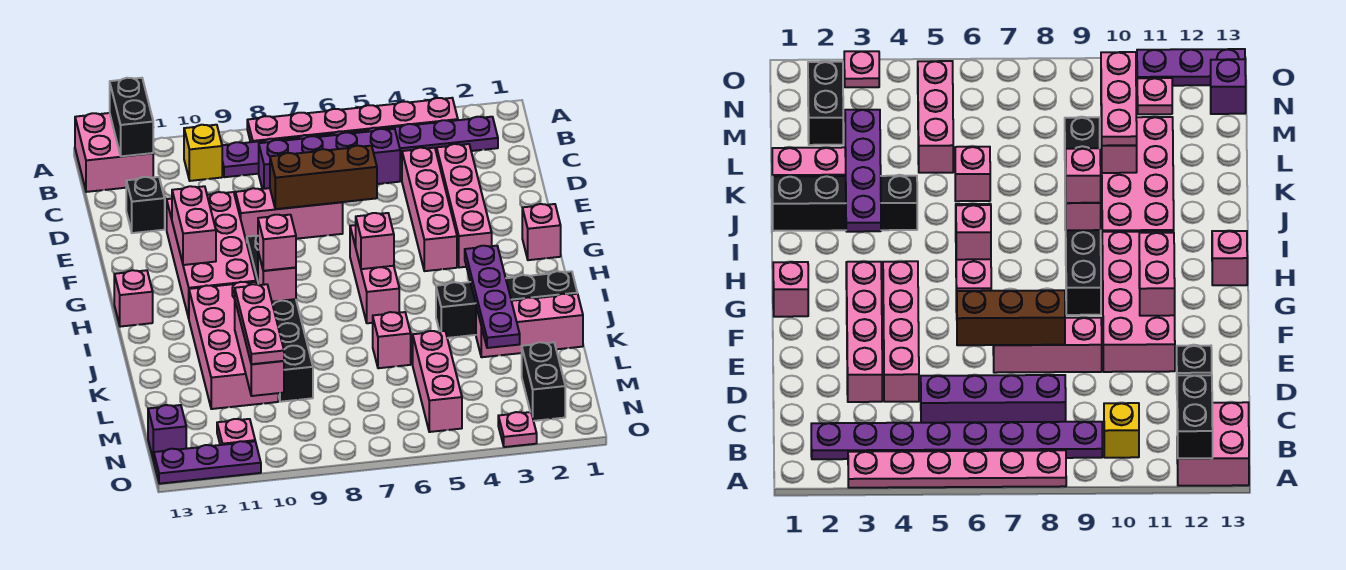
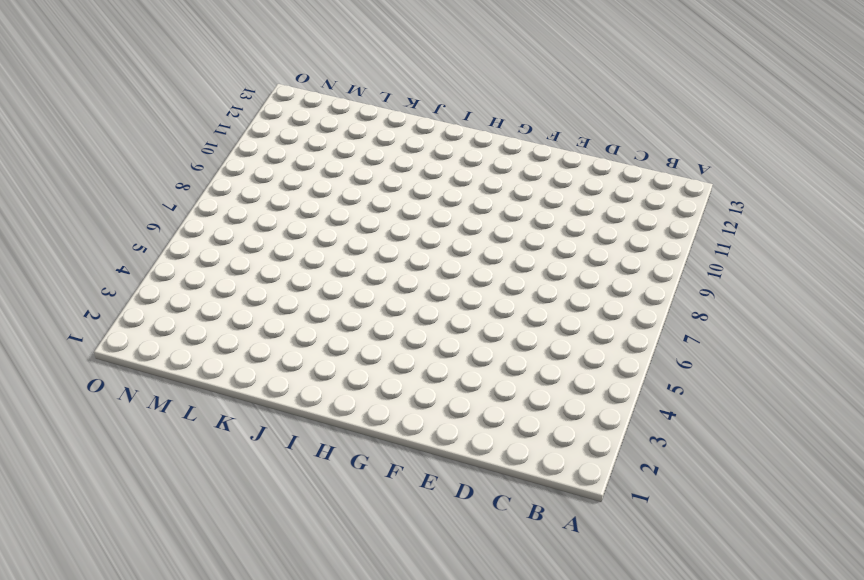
none -> pink plate A3:A8 level 1
none -> pink brick A12:B13 level 1
none -> purple plate B2:B9 level 1
none -> yellow brick B10 level 1

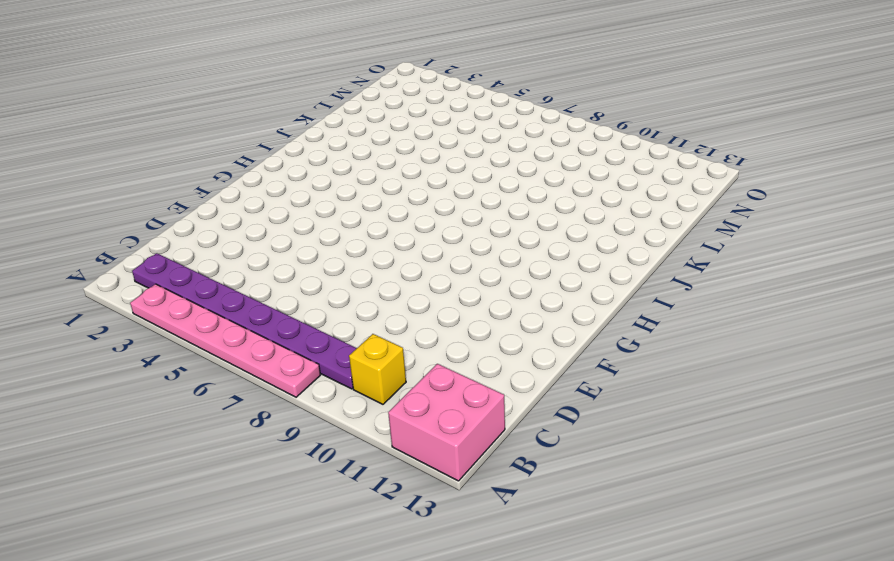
none -> purple brick C5:C8 level 1
none -> pink brick D3:G3 level 1
none -> pink brick D4:G4 level 1
none -> black brick D12 level 1

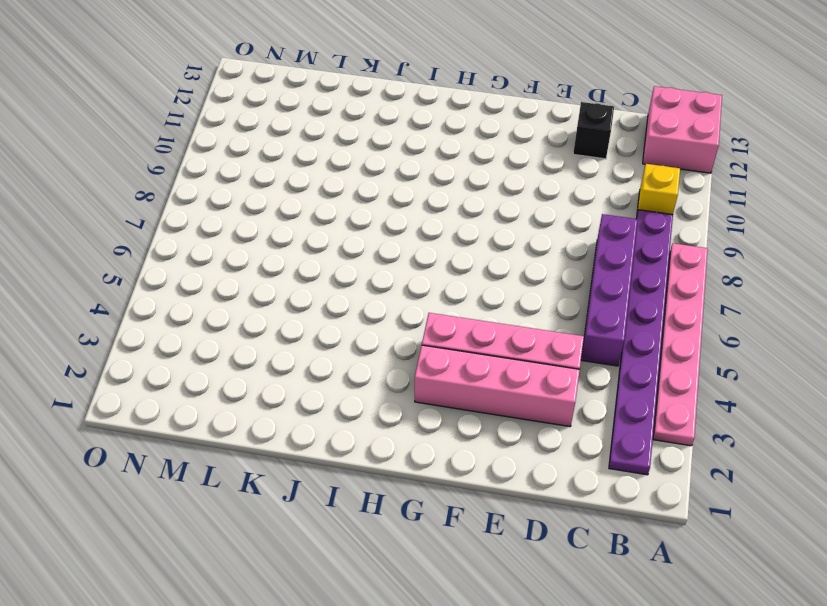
none -> pink brick E7:E9 level 1
none -> pink brick E10:H11 level 1
none -> pink brick G1 level 1
none -> pink brick G6:I6 level 1

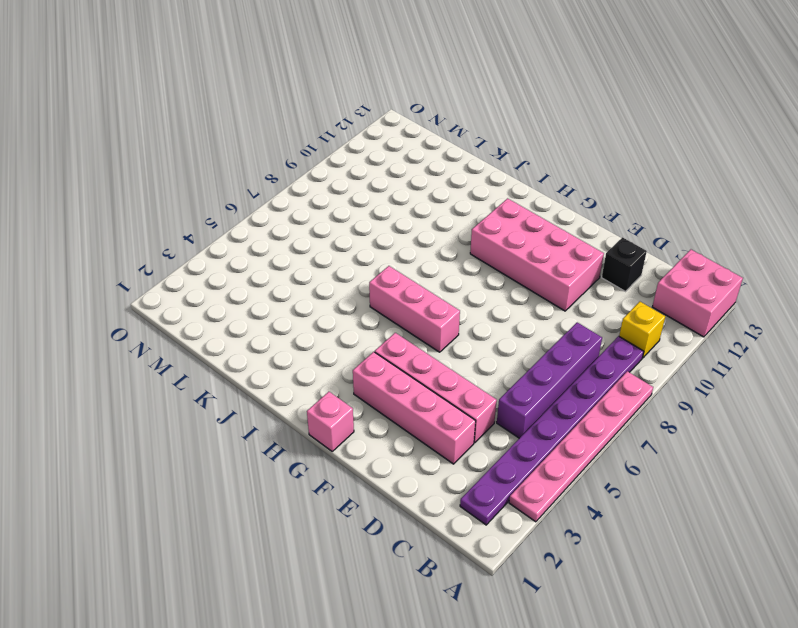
none -> pink brick E7:E9 level 1
none -> black brick G9:L9 level 1
none -> pink brick H13 level 1
none -> pink brick I10:L11 level 1

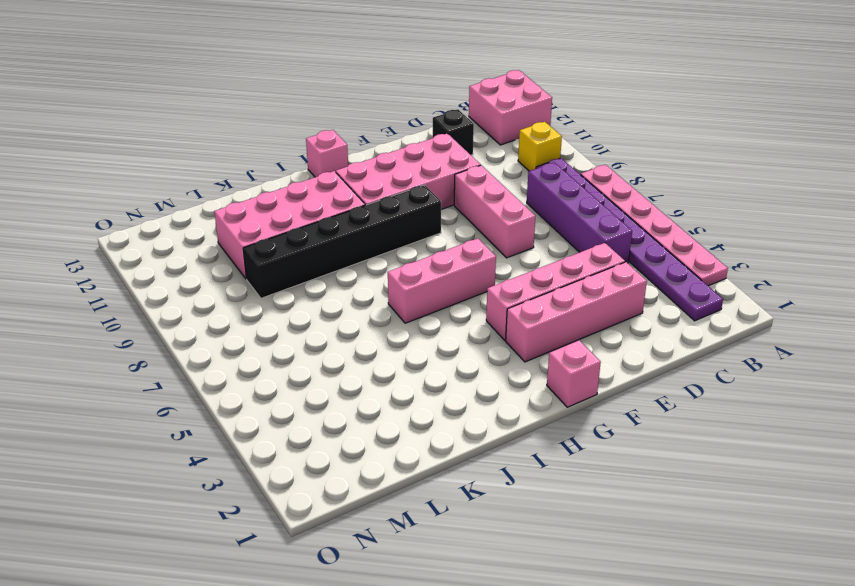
none -> black brick J1:J4 level 1
none -> pink brick K1:K3 level 1
none -> pink brick K6 level 1
none -> pink brick L5:N5 level 1

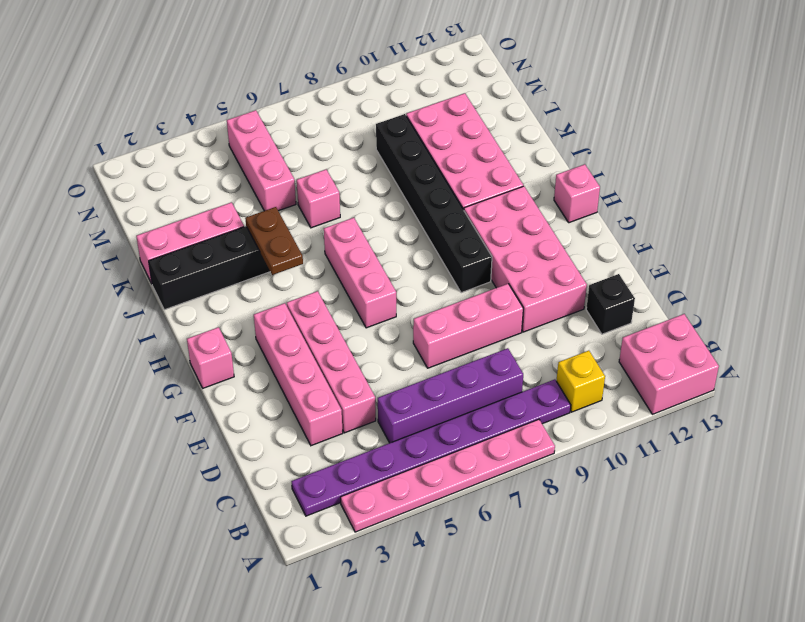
brown plate I4:J4 level 2 -> none
none -> black brick M2:N2 level 1
none -> pink plate N11 level 1
none -> purple brick N13 level 1
none -> pink plate O3 level 1

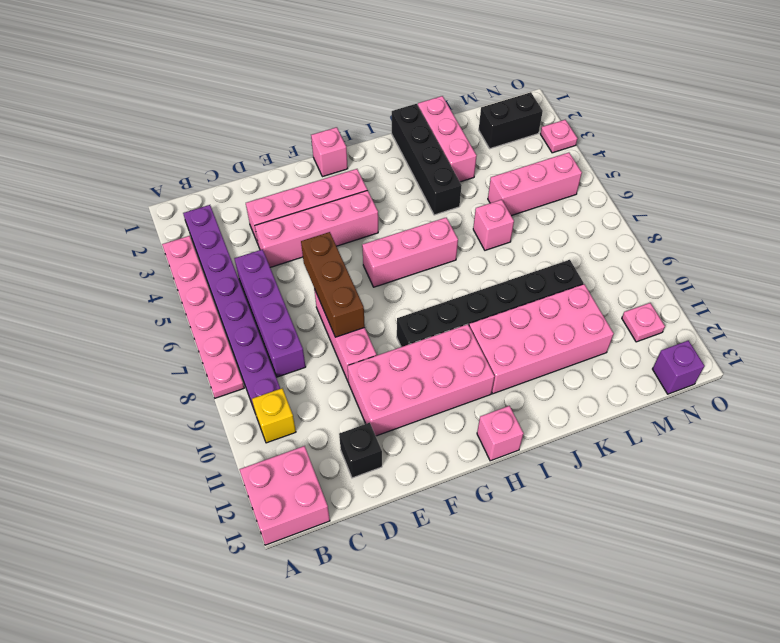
none -> purple plate O11:O13 level 1
none -> black brick A12:B12 level 2
none -> pink brick F11:G11 level 2
none -> pink brick H6 level 2

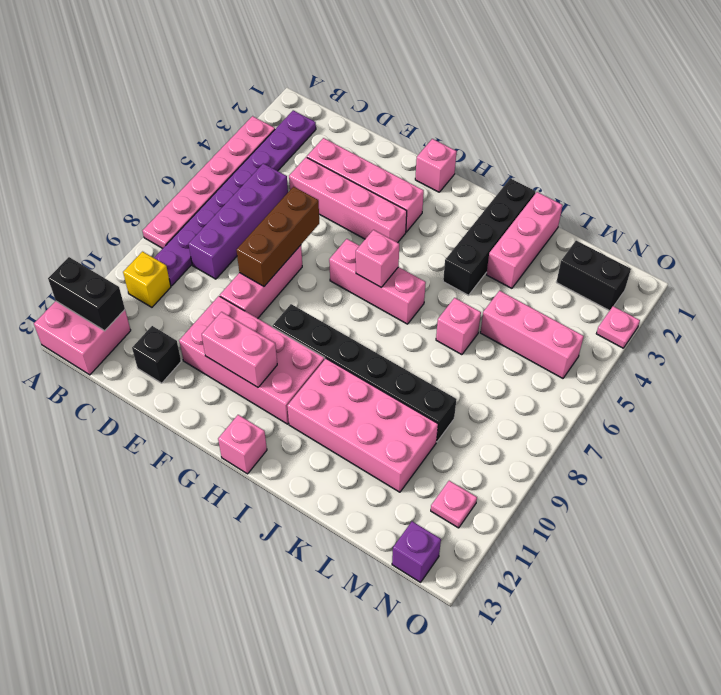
none -> purple plate O11:O13 level 1
none -> purple plate I3:L3 level 2
none -> pink brick I9 level 2
none -> pink brick K10:M10 level 2

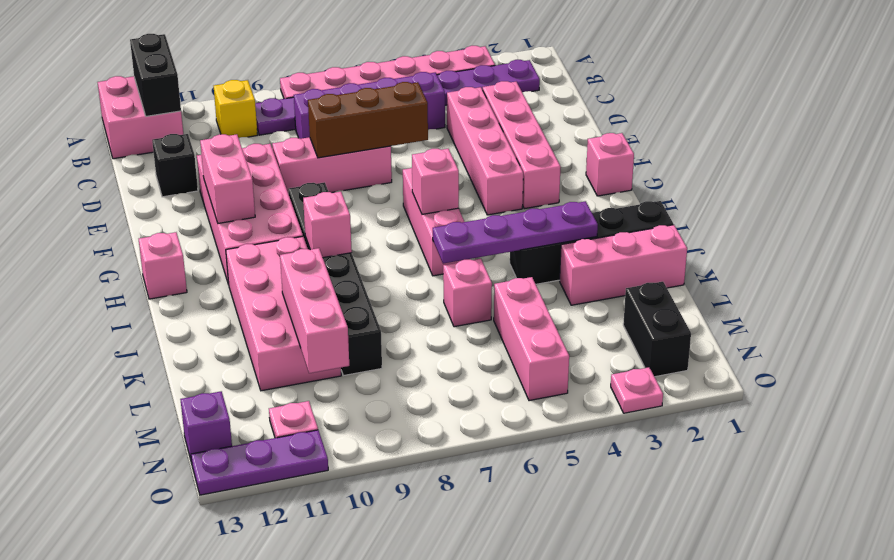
purple plate J3:J6 level 2 -> purple plate I3:L3 level 2
none -> pink brick I9 level 3
none -> pink plate K10:M10 level 3

